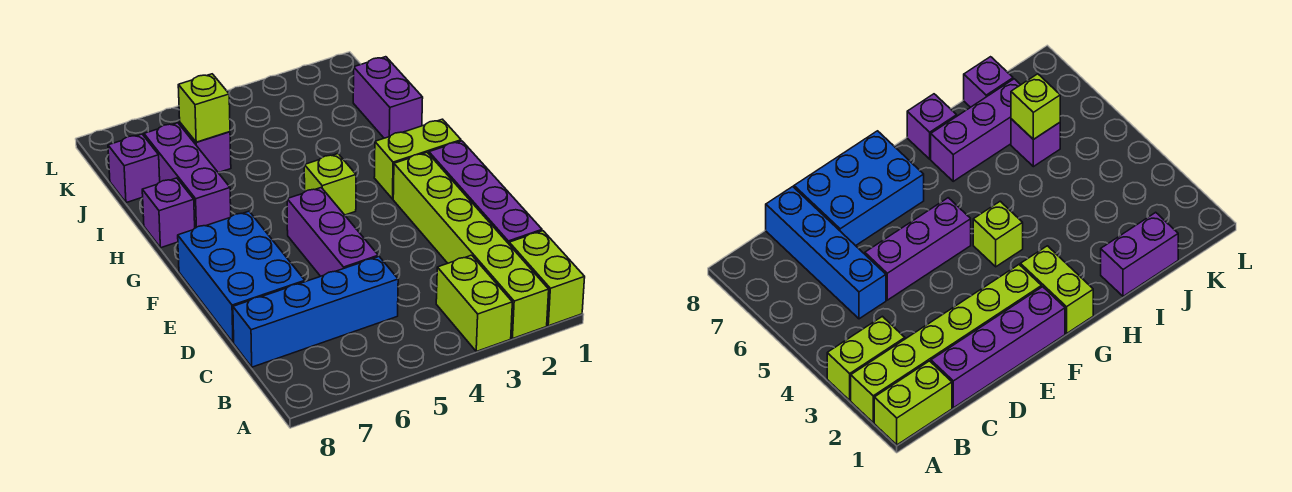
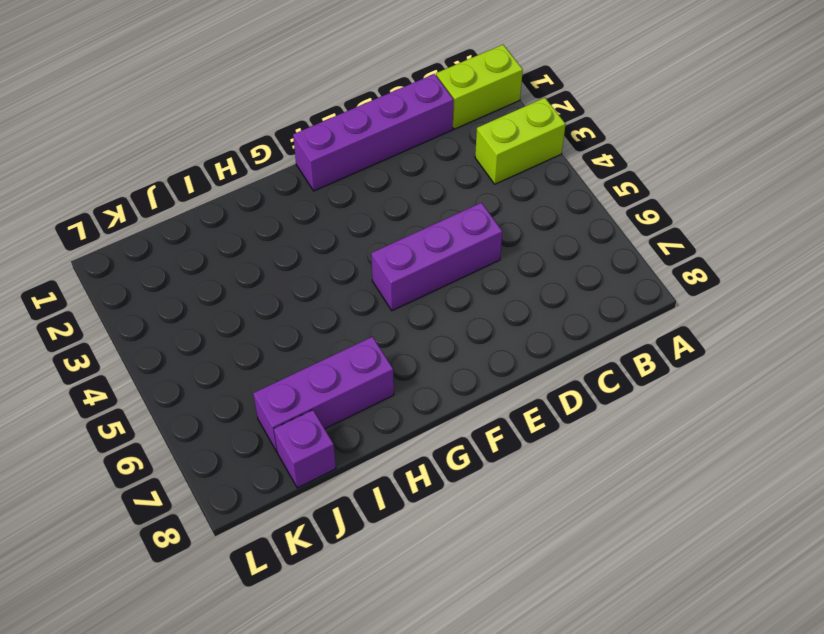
none -> lime brick A2:F2 level 1
none -> blue brick C5:C8 level 1
none -> blue brick D7:F8 level 1

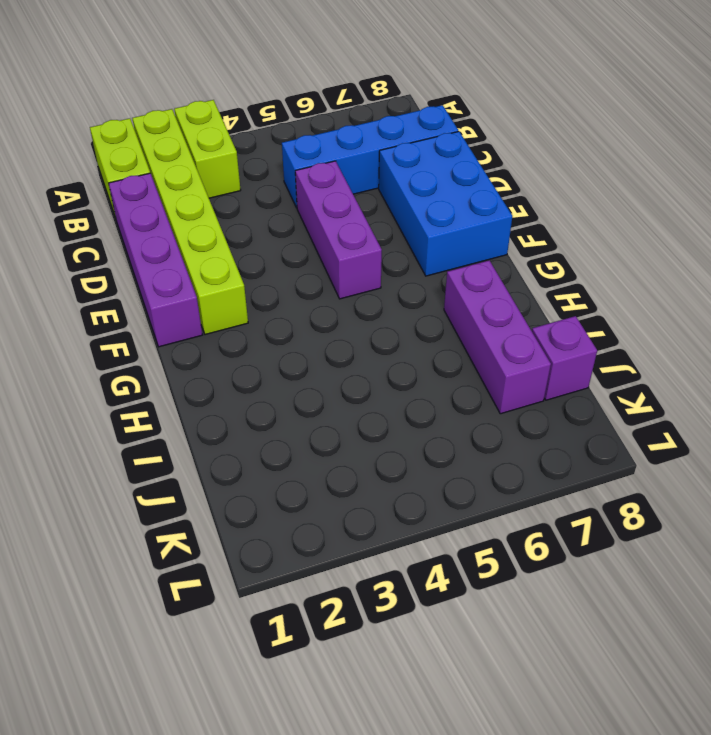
none -> lime brick G1:G2 level 1
none -> lime brick G4 level 1
none -> purple brick H8 level 1

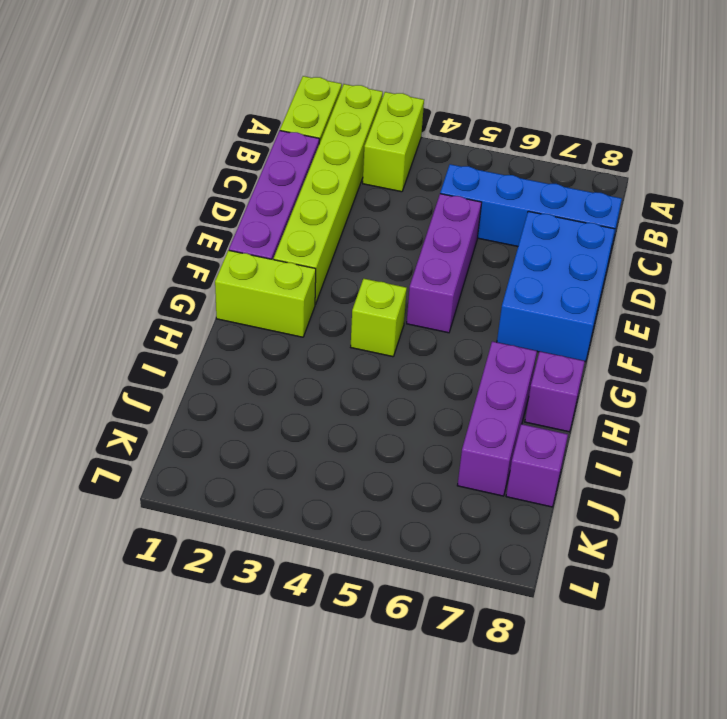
none -> purple brick I1:J1 level 1
none -> purple brick J6 level 1
none -> lime brick J6 level 2

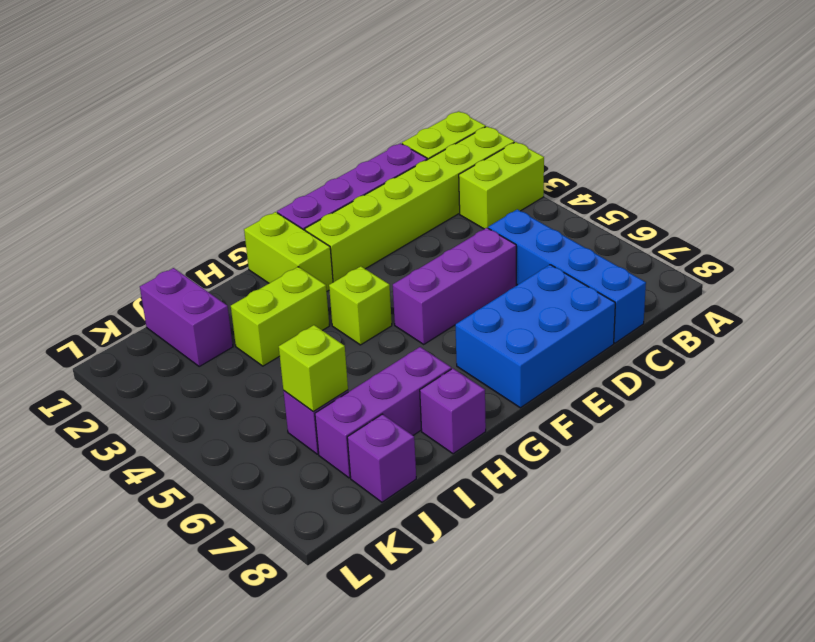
lime brick H3:I3 level 1 -> none
purple brick J1:J2 level 1 -> purple brick I1:J1 level 1

